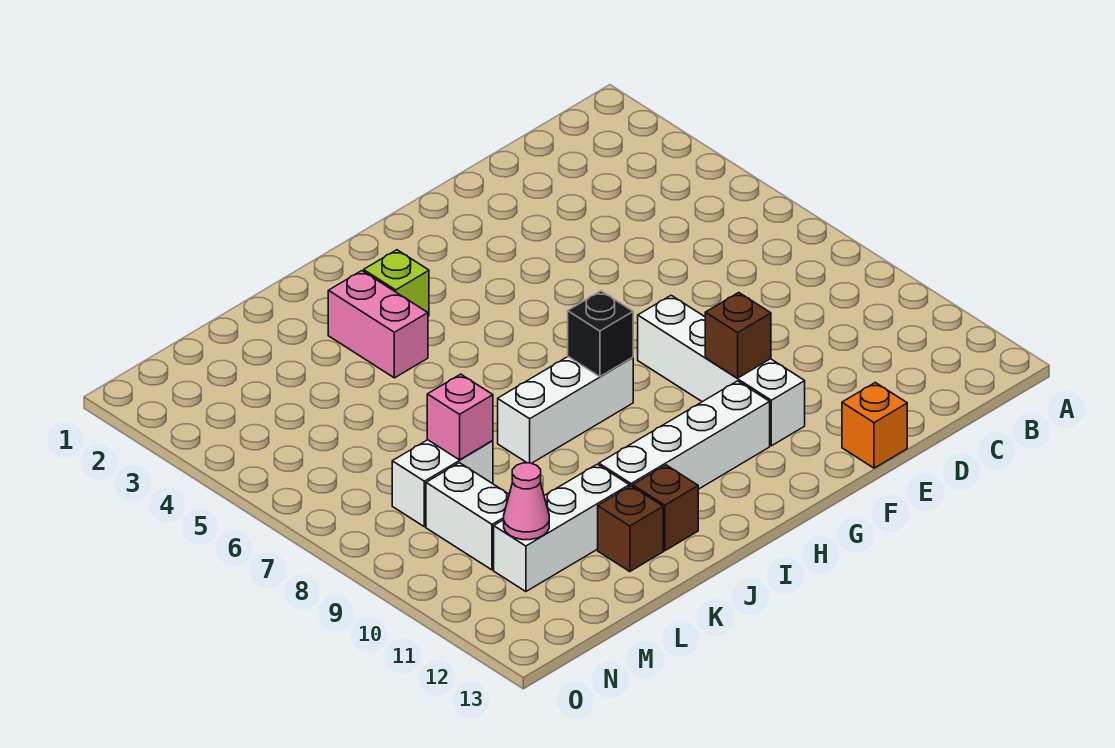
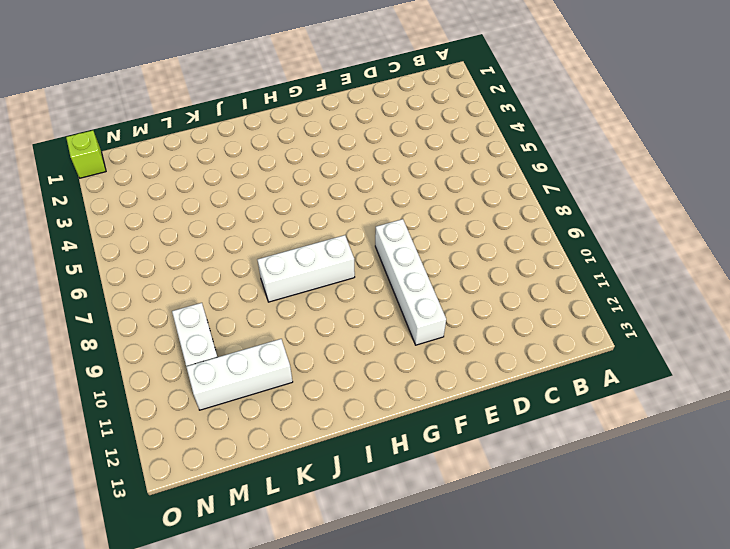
lime brick O1 level 1 -> lime brick I3 level 1
none -> orange brick E13 level 1
none -> white brick G11:J11 level 1
none -> pink brick J3:J4 level 1

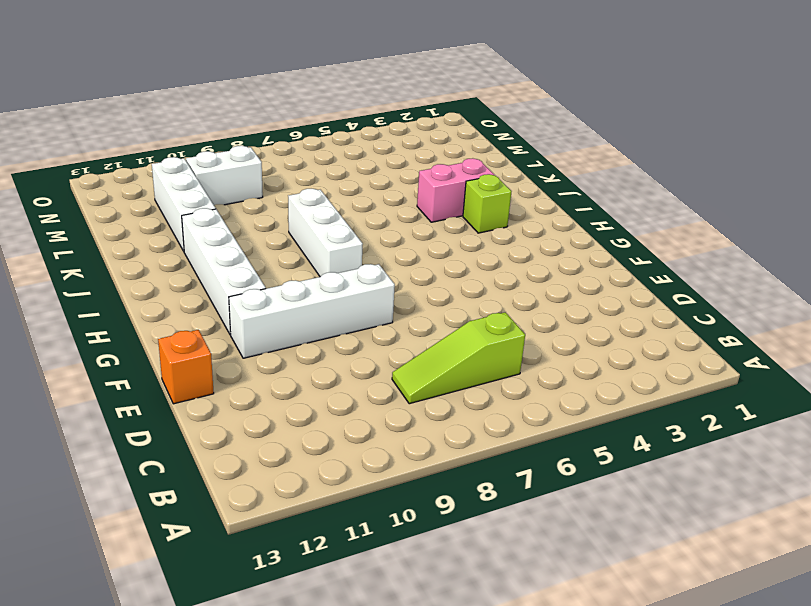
lime slope C6:C8 level 1 top 6 -> none
none -> brown brick J12 level 1
none -> brown brick K12 level 1
none -> white brick L8:M8 level 1

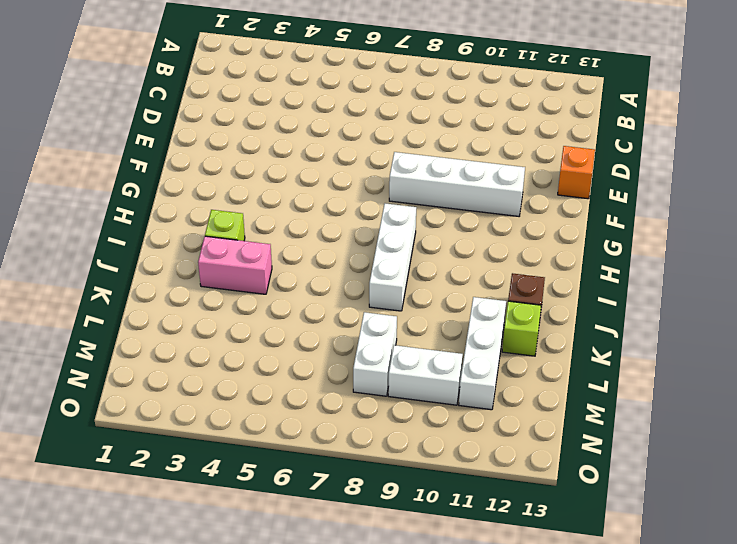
lime brick K12 level 1 -> brown brick K12 level 1
none -> white brick G11:J11 level 1
none -> brown brick F10 level 2
none -> black brick H8 level 2

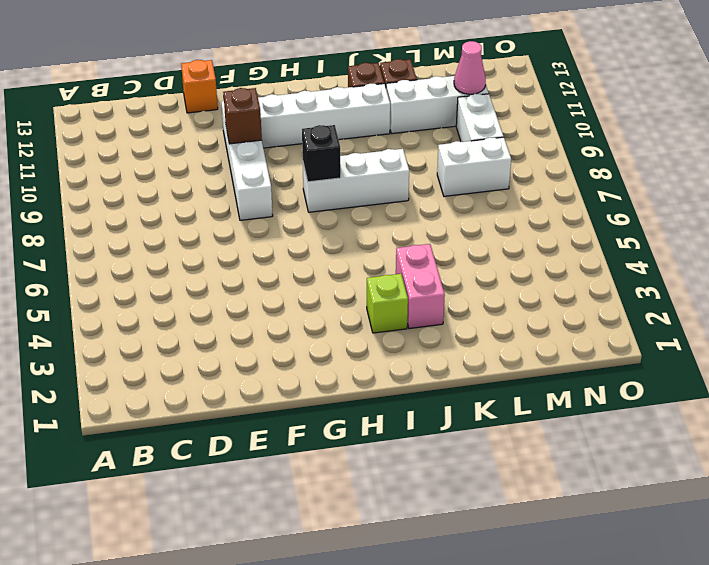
none -> pink brick L8 level 2

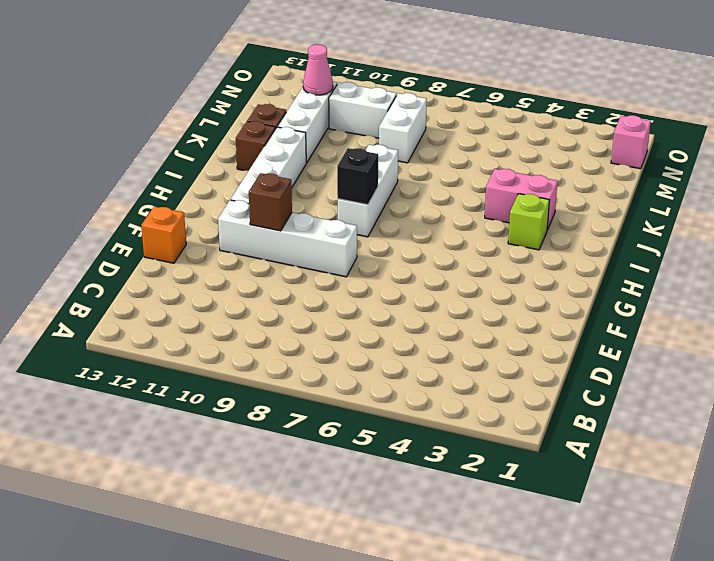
pink brick N1 level 1 -> pink brick L8 level 2

